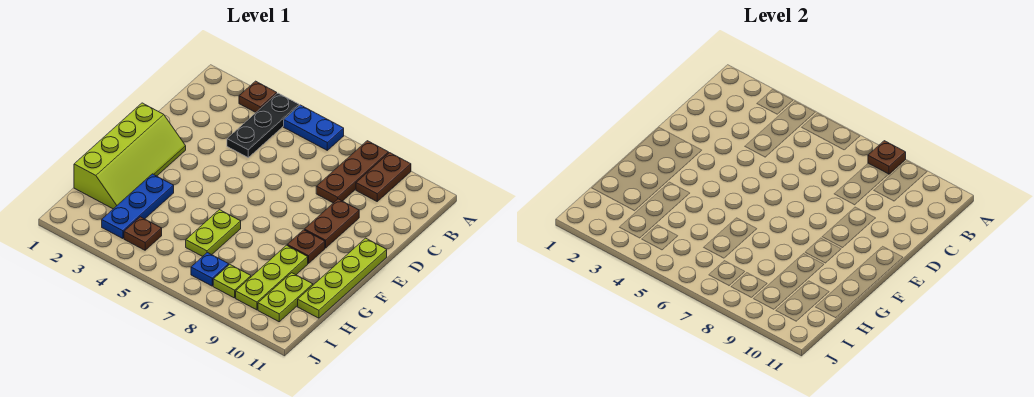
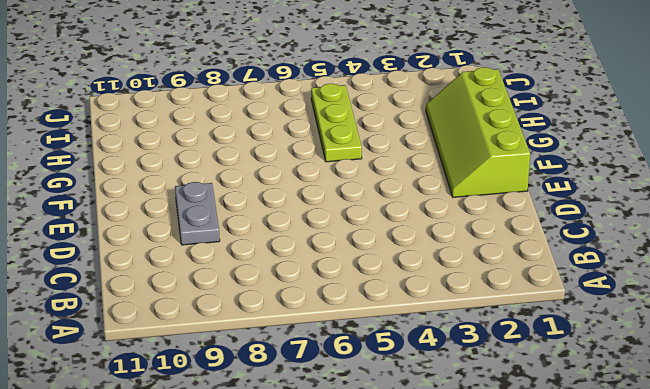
grey plate D9:E9 level 1 -> brown plate D9:E9 level 1
lime plate G5:I5 level 1 -> lime plate G9:I9 level 1
none -> brown plate A3 level 1
none -> black plate A4:C4 level 1
none -> blue plate A5:A6 level 1

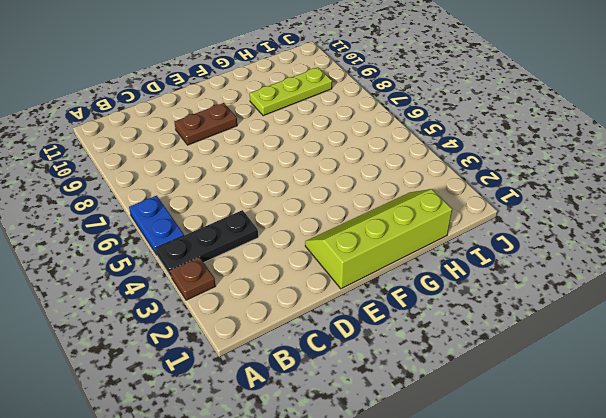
none -> brown plate A8:C8 level 1
none -> brown plate A9:B9 level 1
none -> lime plate E11:H11 level 1

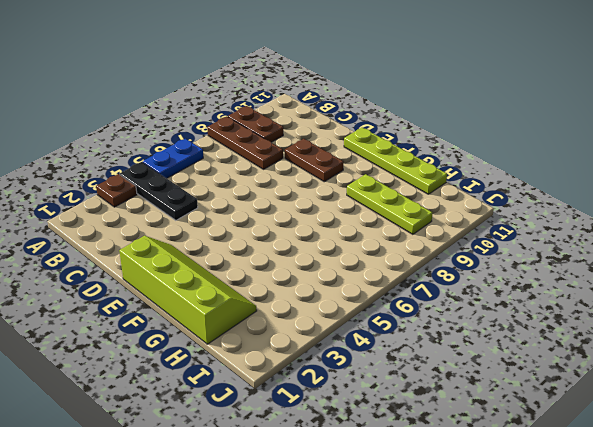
none -> brown plate F9 level 1
none -> blue plate G3:I3 level 1
none -> lime plate G6:H6 level 1

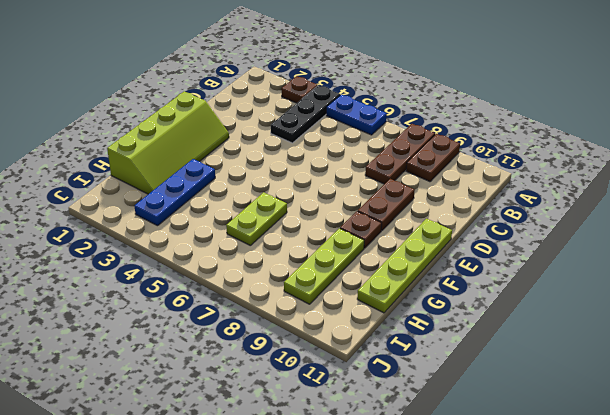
none -> lime plate H10:I10 level 1
none -> brown plate I4 level 1
none -> blue plate I7 level 1

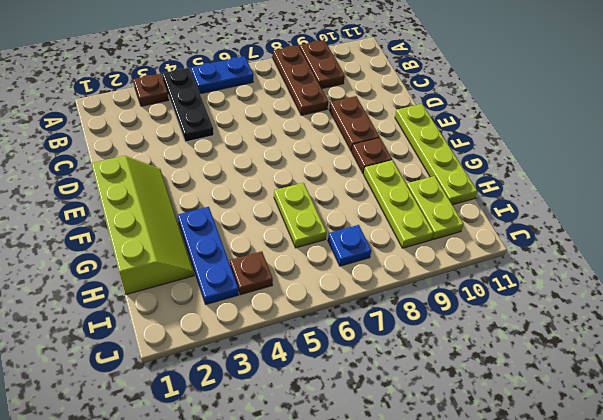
none -> lime plate I8 level 1
none -> brown plate A8 level 2

